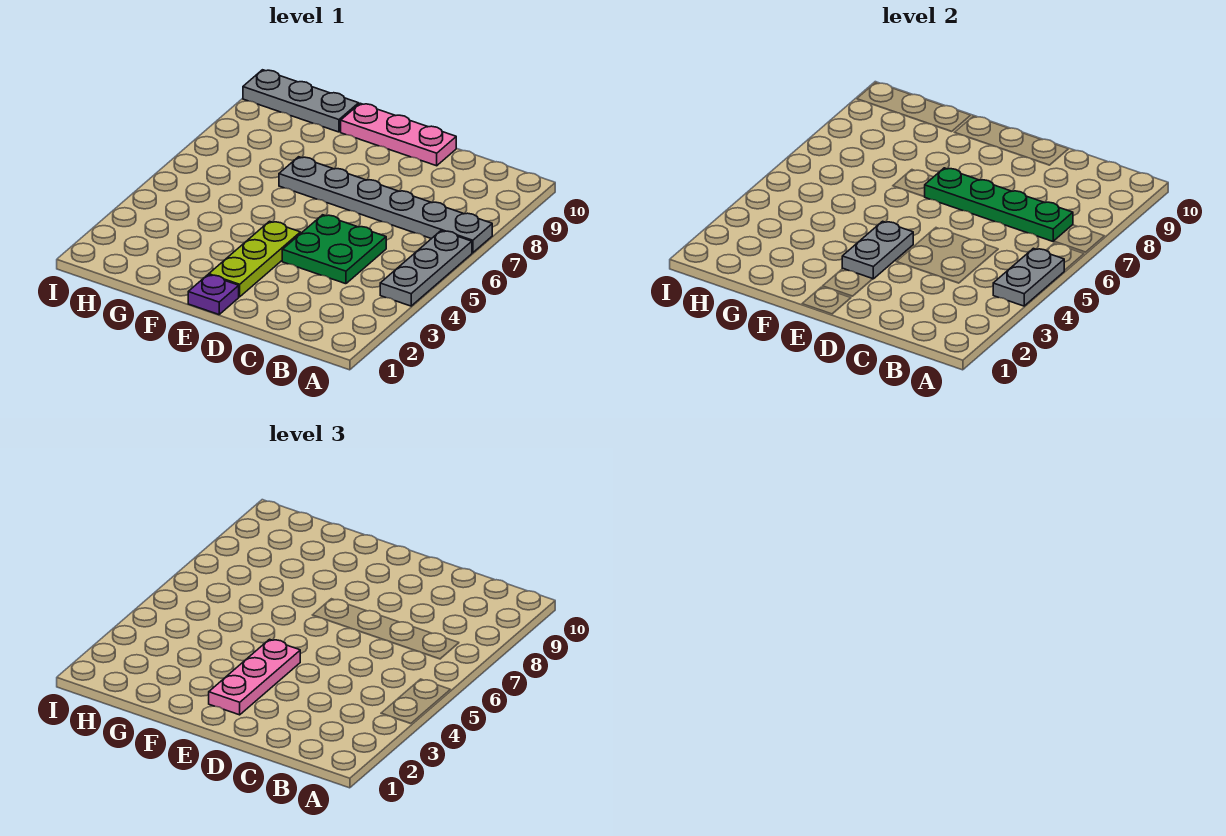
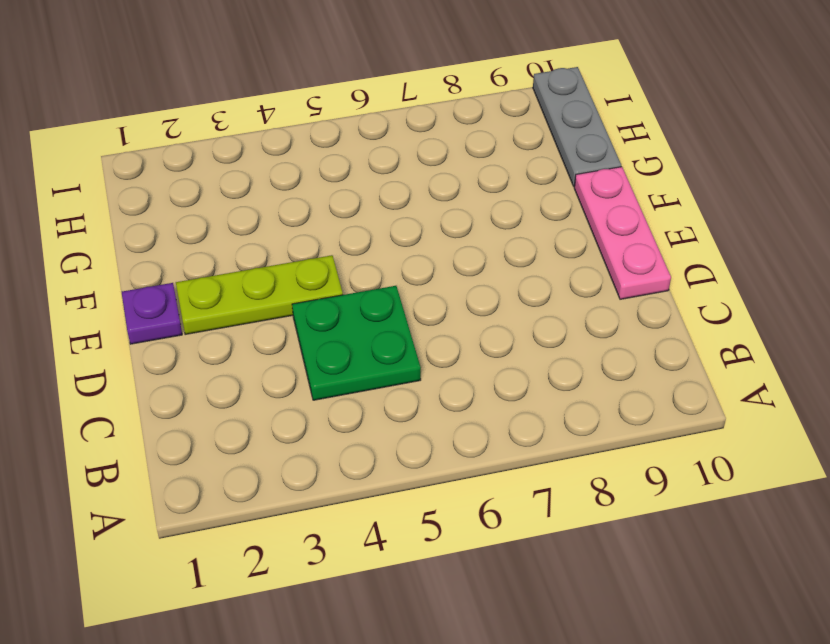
none -> grey plate A4:A6 level 1
none -> grey plate A7:F7 level 1

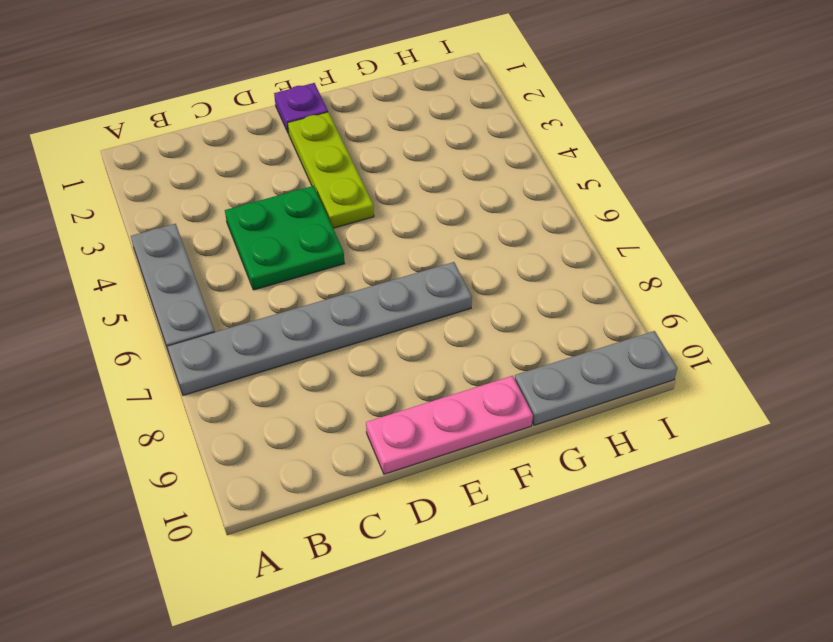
none -> grey plate A4:A5 level 2
none -> green plate B7:E7 level 2

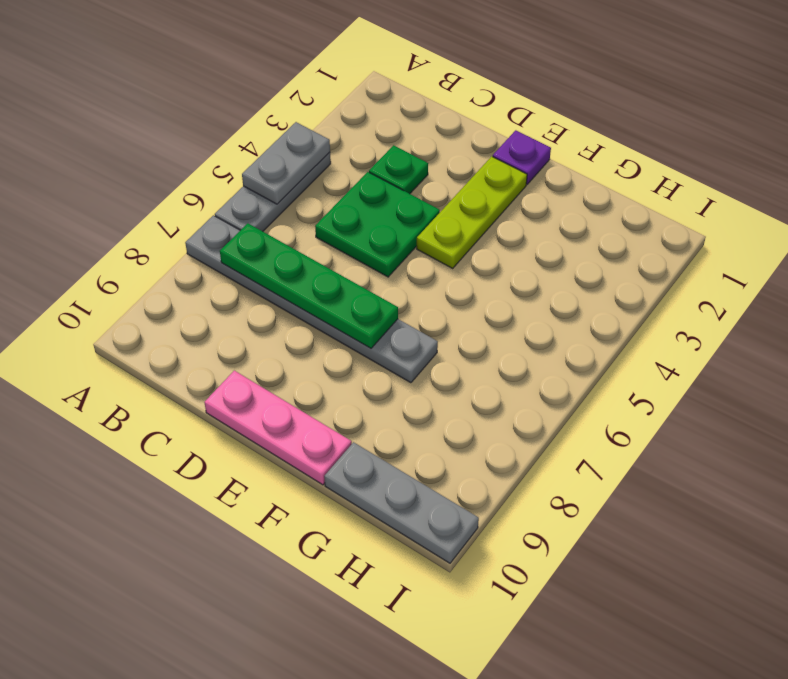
green plate C3 level 1 -> none
none -> grey plate E3:E4 level 2
none -> pink plate E2:E4 level 3

